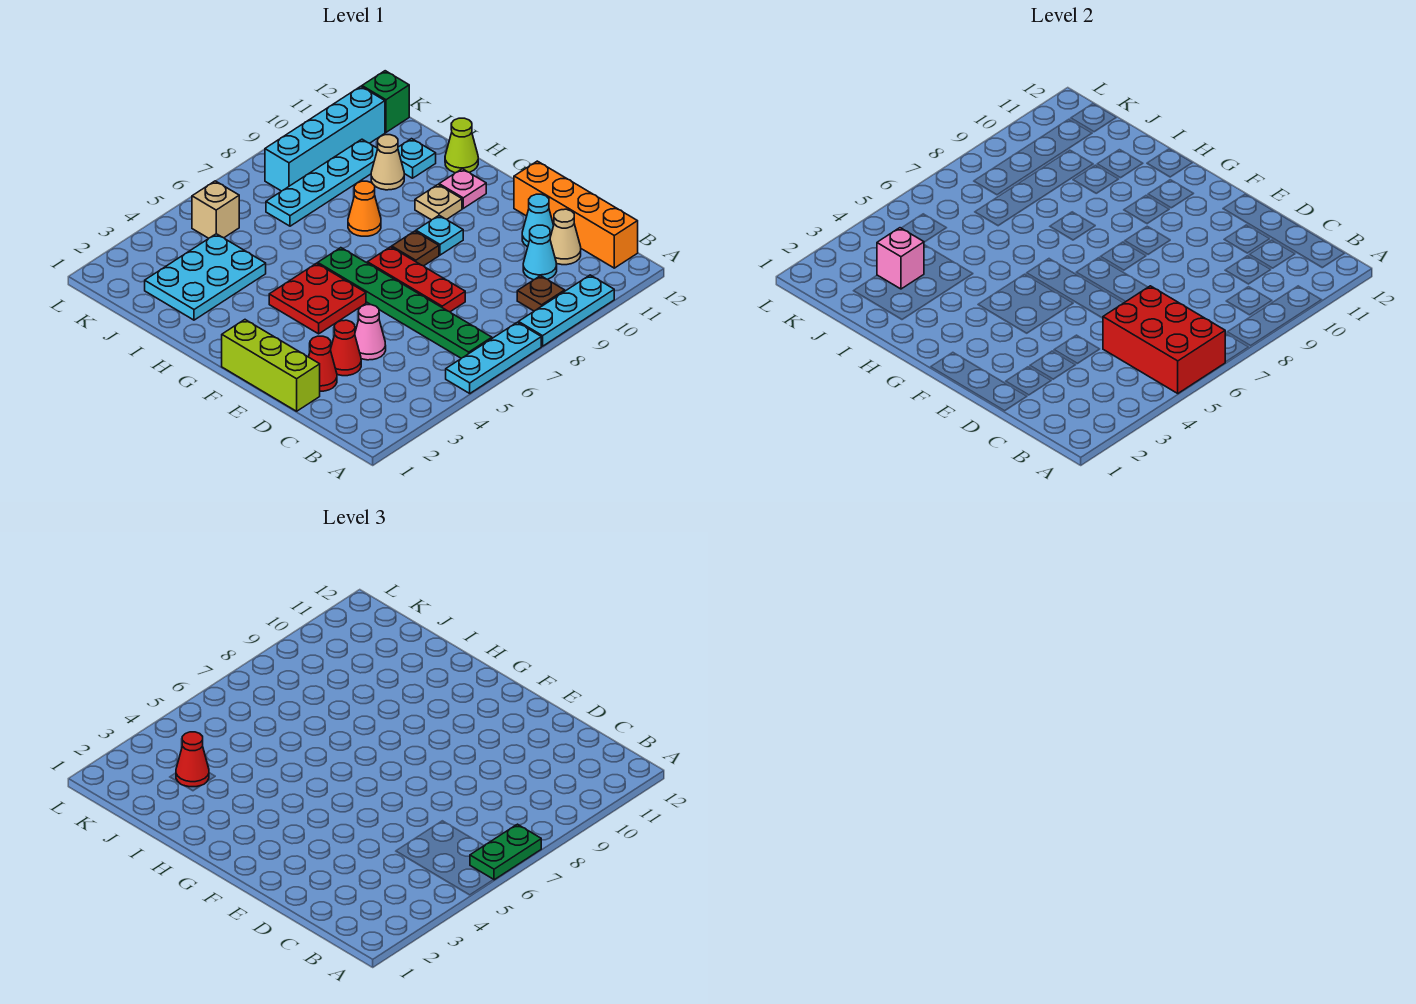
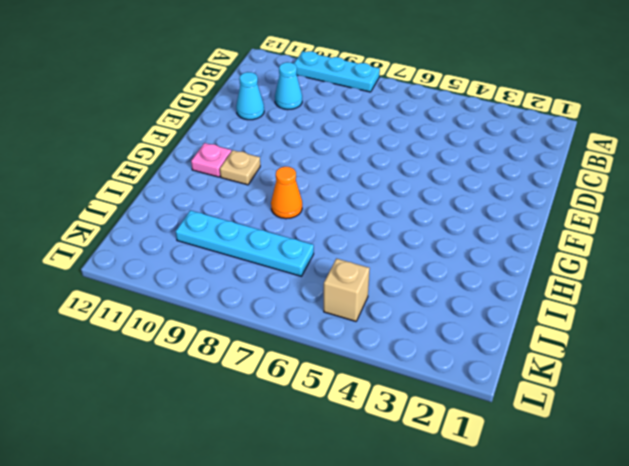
none -> cyan plate A5:A7 level 1
none -> green plate B6:G6 level 1
none -> brown plate B9 level 1
none -> orange brick B12:E12 level 1

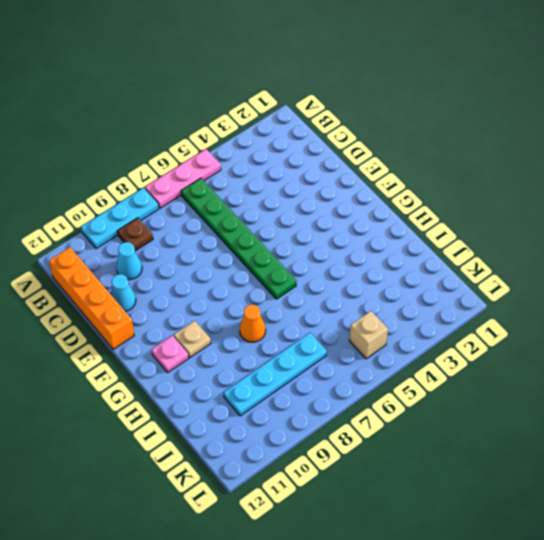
pink plate A5:A7 level 1 -> cyan plate A5:A7 level 1
none -> tan cone C11 level 1
none -> lime brick D1:F1 level 1
none -> red cone D2 level 1
none -> red cone D3 level 1

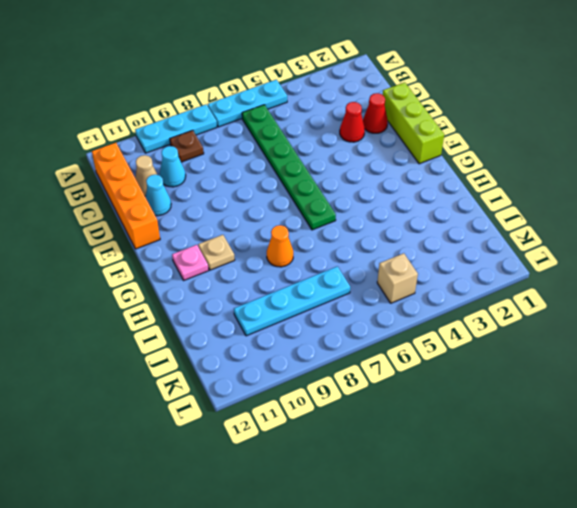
none -> pink cone D4 level 1
none -> red plate D7:F7 level 1
none -> red plate F4:G5 level 1
none -> brown plate F8 level 1

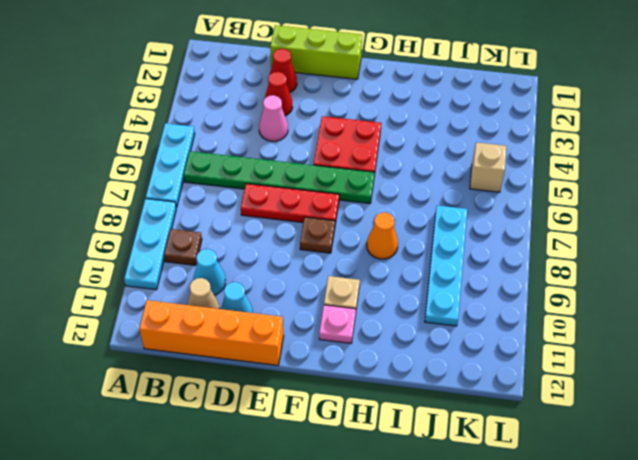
none -> cyan plate F9 level 1
none -> lime cone H12 level 1
none -> cyan plate I2:J4 level 1
none -> tan cone I10 level 1

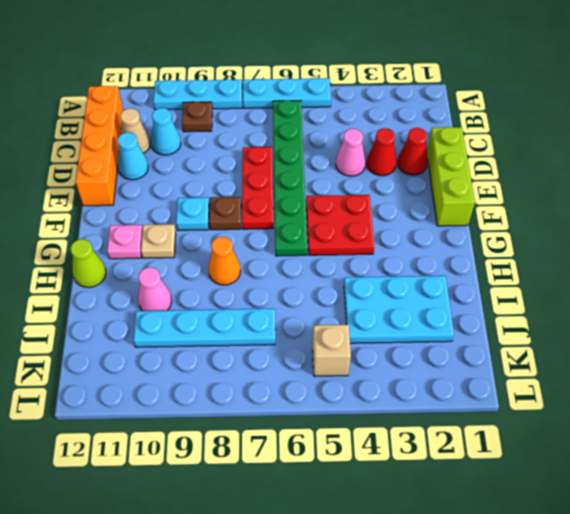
pink cone I10 level 1 -> tan cone I10 level 1
none -> cyan plate I11 level 1
none -> cyan brick K8:K11 level 1
none -> green brick K12 level 1
none -> red brick A5:C6 level 2

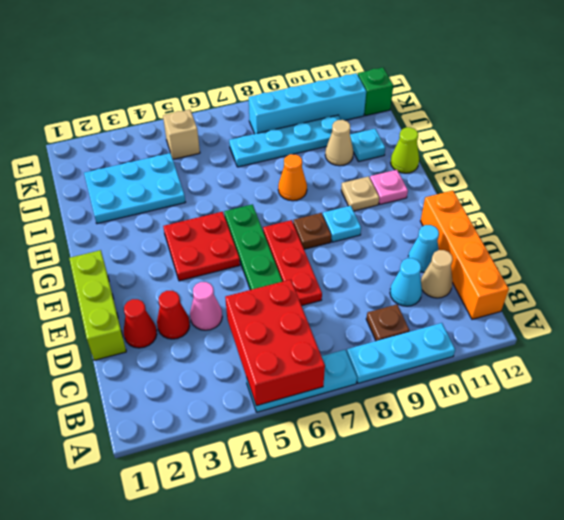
none -> pink brick J3 level 2
none -> green plate A6:A7 level 3
none -> red cone J3 level 3

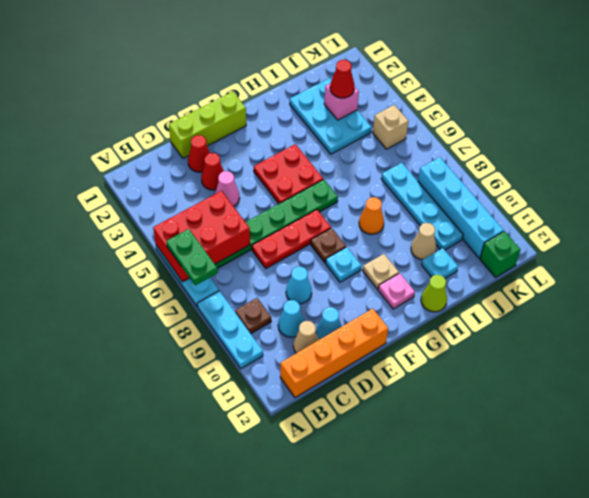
cyan cone D9 level 1 -> none

